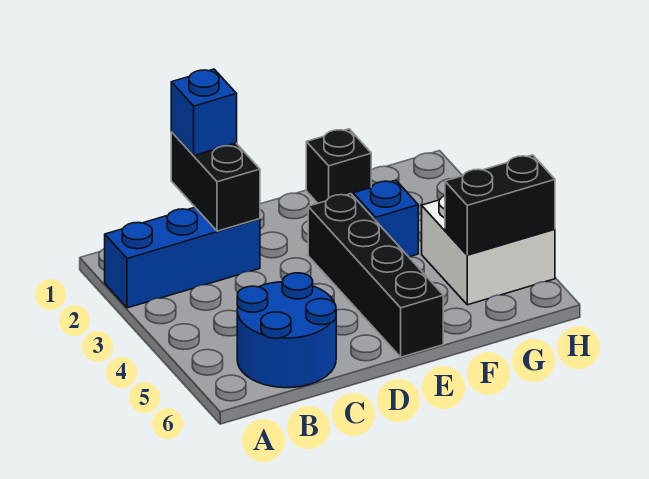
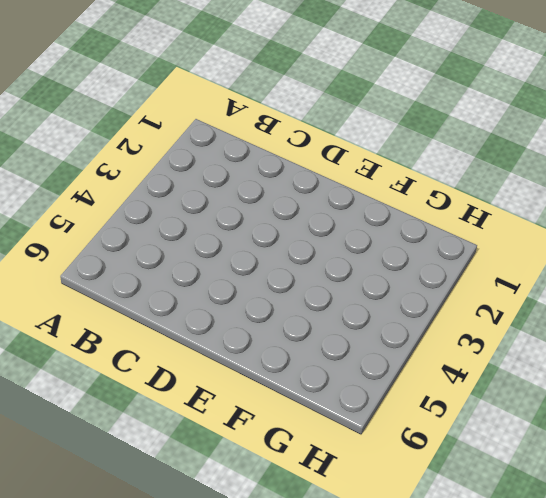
none -> blue brick A2:C2 level 1
none -> blue round brick B5:C6 level 1

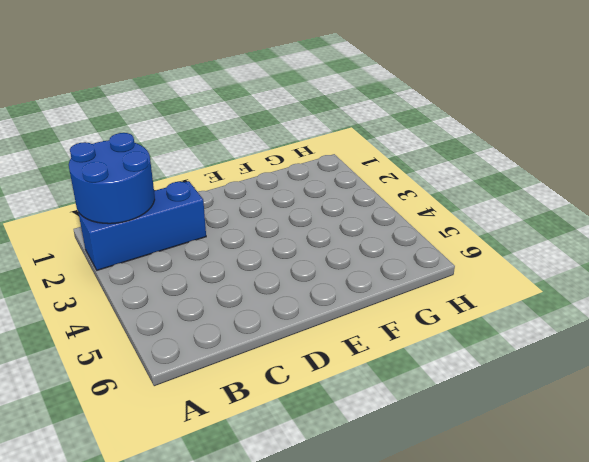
blue round brick A1:B2 level 2 -> blue round brick B5:C6 level 1
none -> black brick E3:E6 level 1
none -> black brick F1 level 1

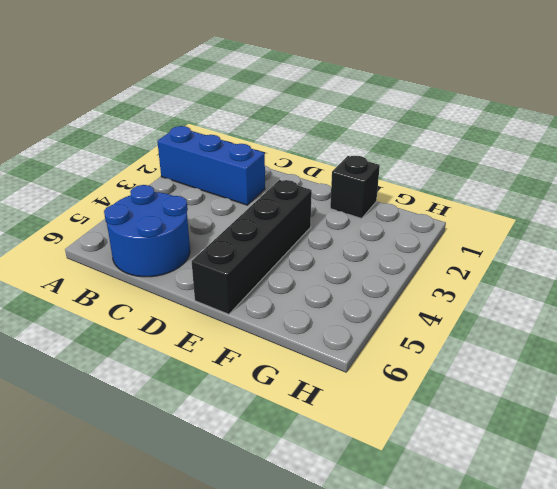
none -> blue brick F3 level 1
none -> white brick G4:H5 level 1

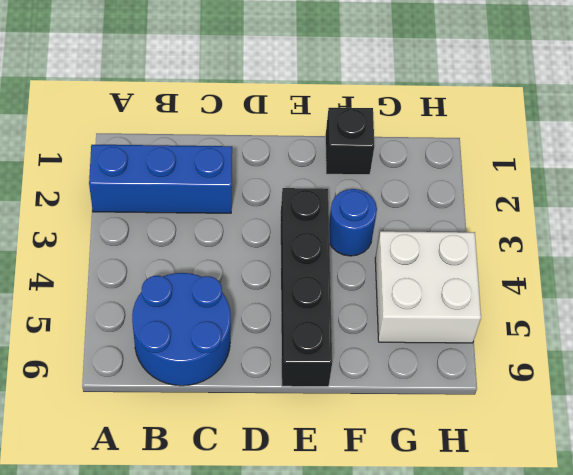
blue round brick F3 level 1 -> blue brick F3 level 1
none -> black brick C1:C2 level 2
none -> black brick G5:H5 level 2

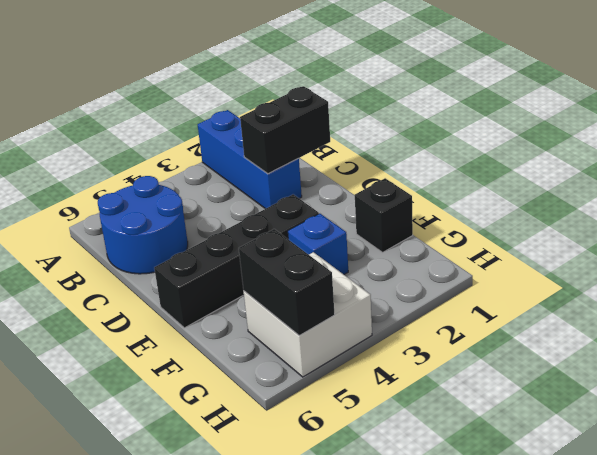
none -> blue brick C1 level 3

